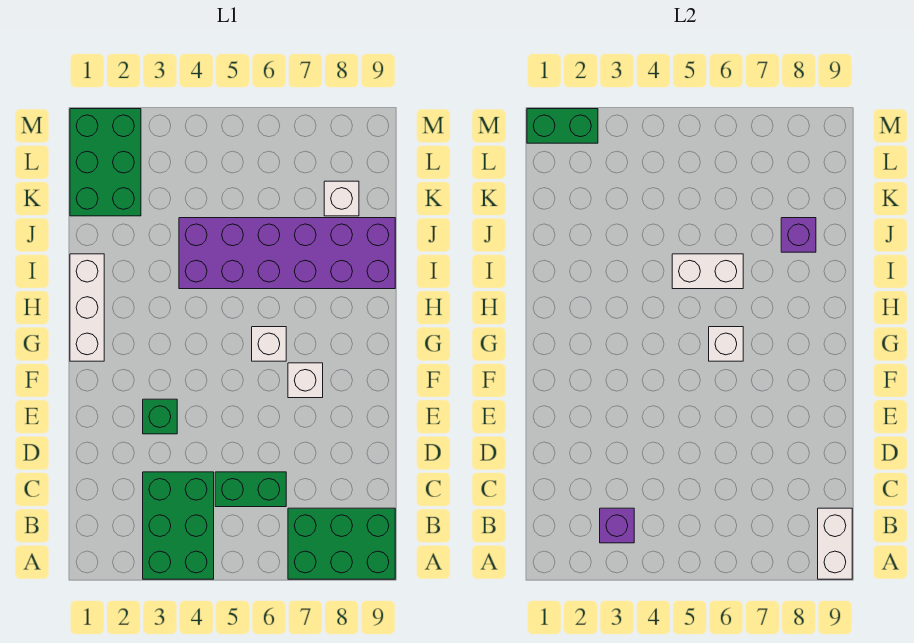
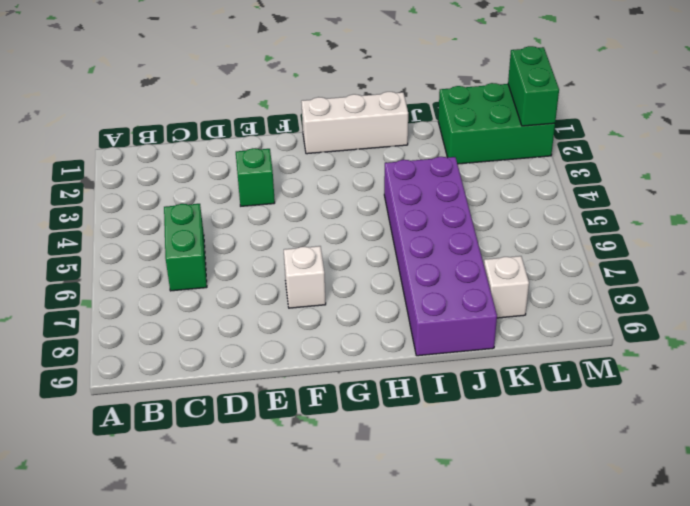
none -> green brick A3:C4 level 1
none -> green brick A7:B9 level 1
none -> white brick G6 level 1

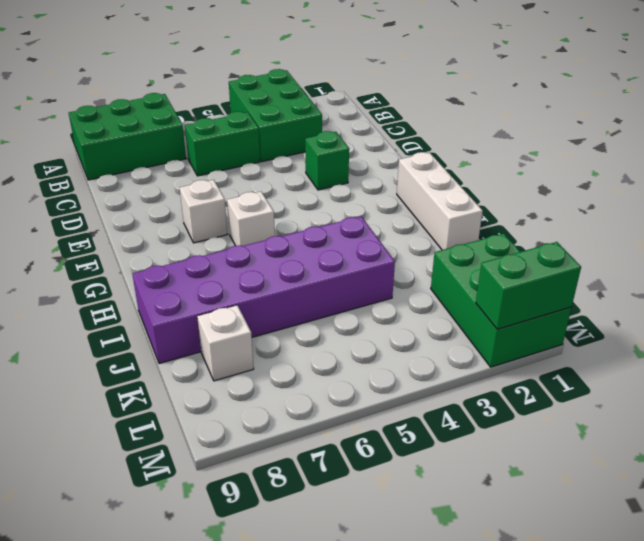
none -> white brick A9:B9 level 2
none -> purple brick B3 level 2
none -> white brick G6 level 2

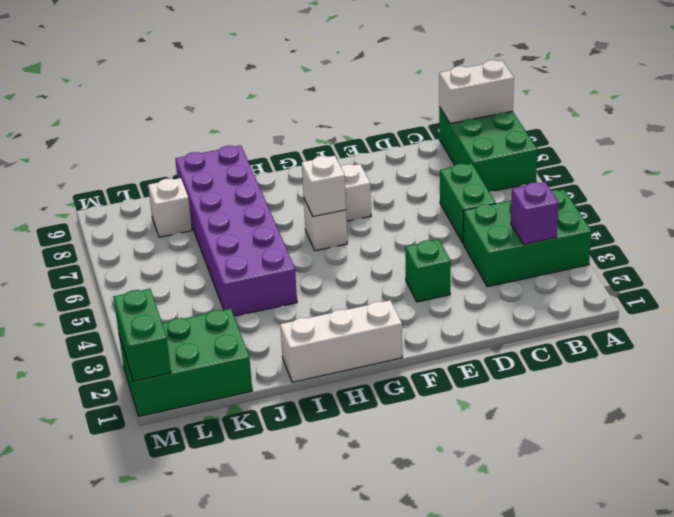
none -> white brick I5:I6 level 2
none -> purple brick J8 level 2

